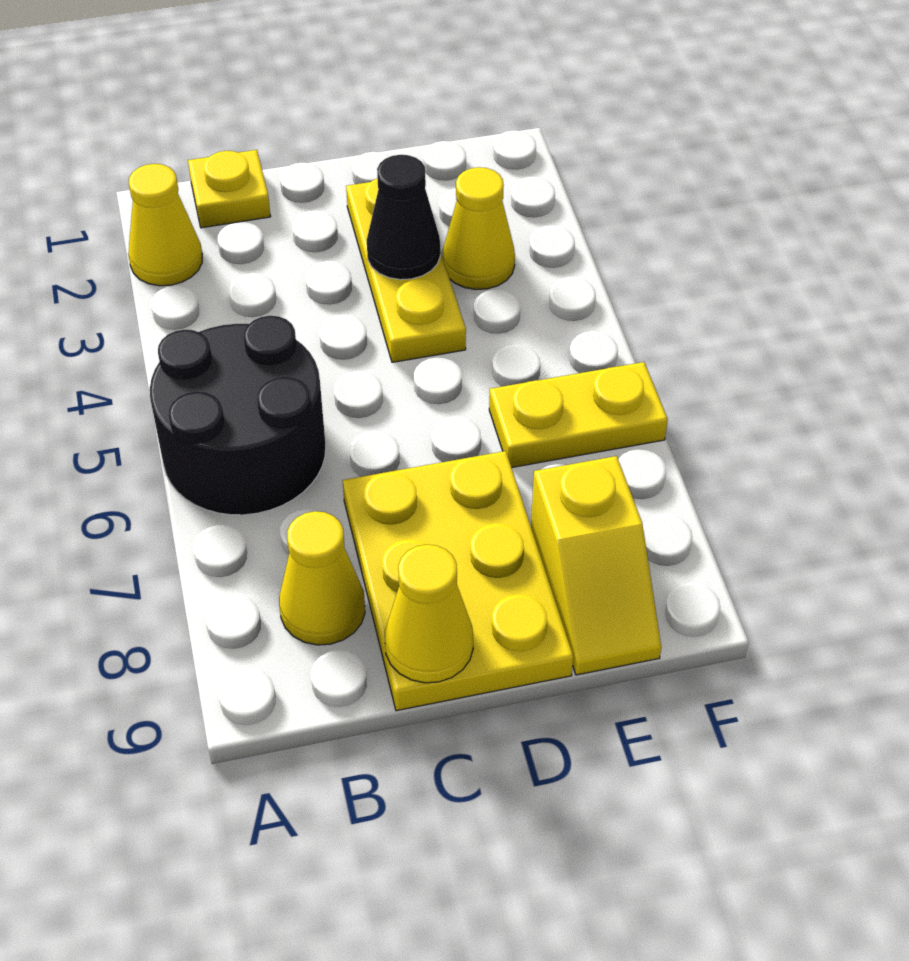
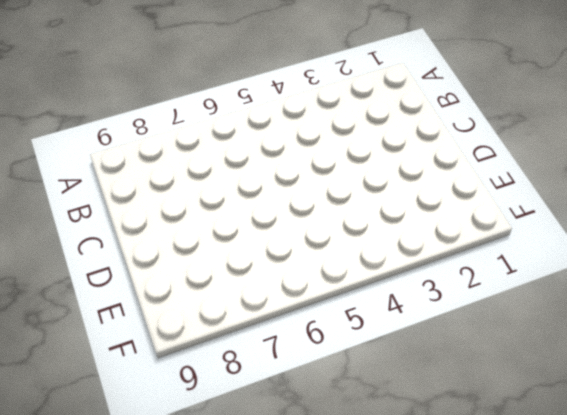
none -> yellow cone A2 level 1
none -> black round brick A5:B6 level 1

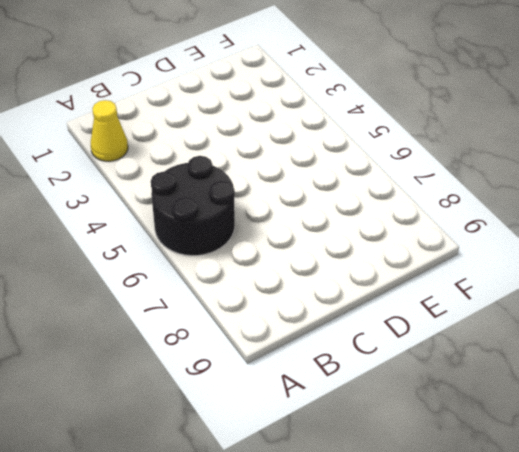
none -> yellow plate B1 level 1
none -> yellow cone B8 level 1

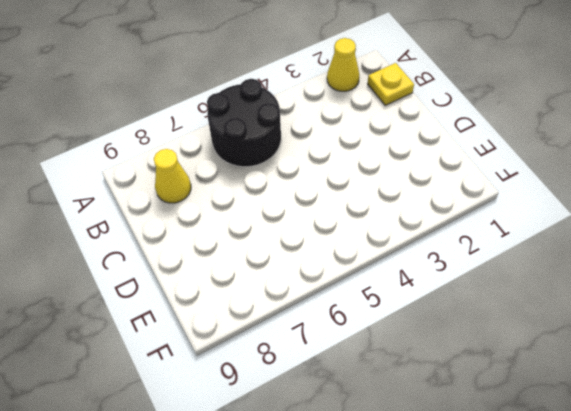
none -> yellow plate C7:D9 level 1
none -> yellow plate D2:D4 level 1

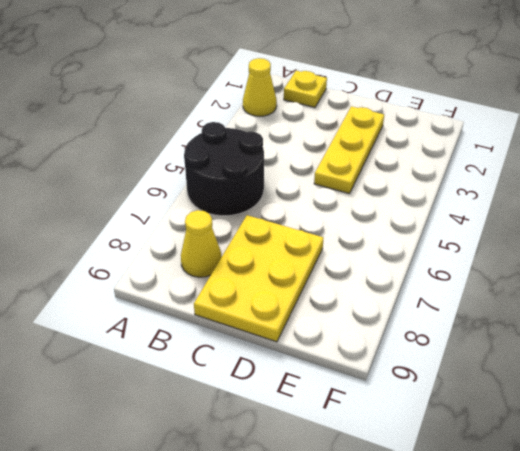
none -> yellow cone E3 level 1
none -> yellow plate E6:F6 level 1

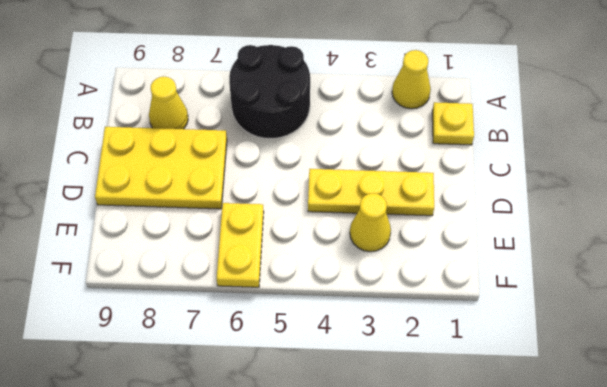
none -> yellow slope E8:E9 level 1 top 8
none -> yellow cone C9 level 2

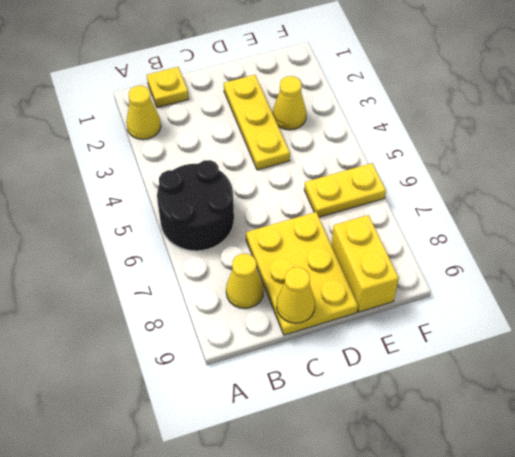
yellow brick E8:E9 level 1 -> yellow slope E8:E9 level 1 top 8
none -> black cone D3 level 2

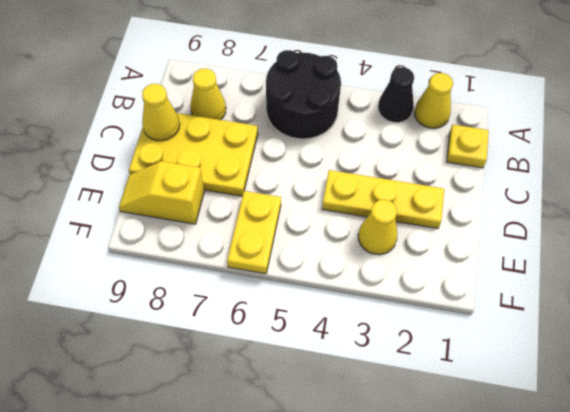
black cone A3 level 1 -> black cone D3 level 2

